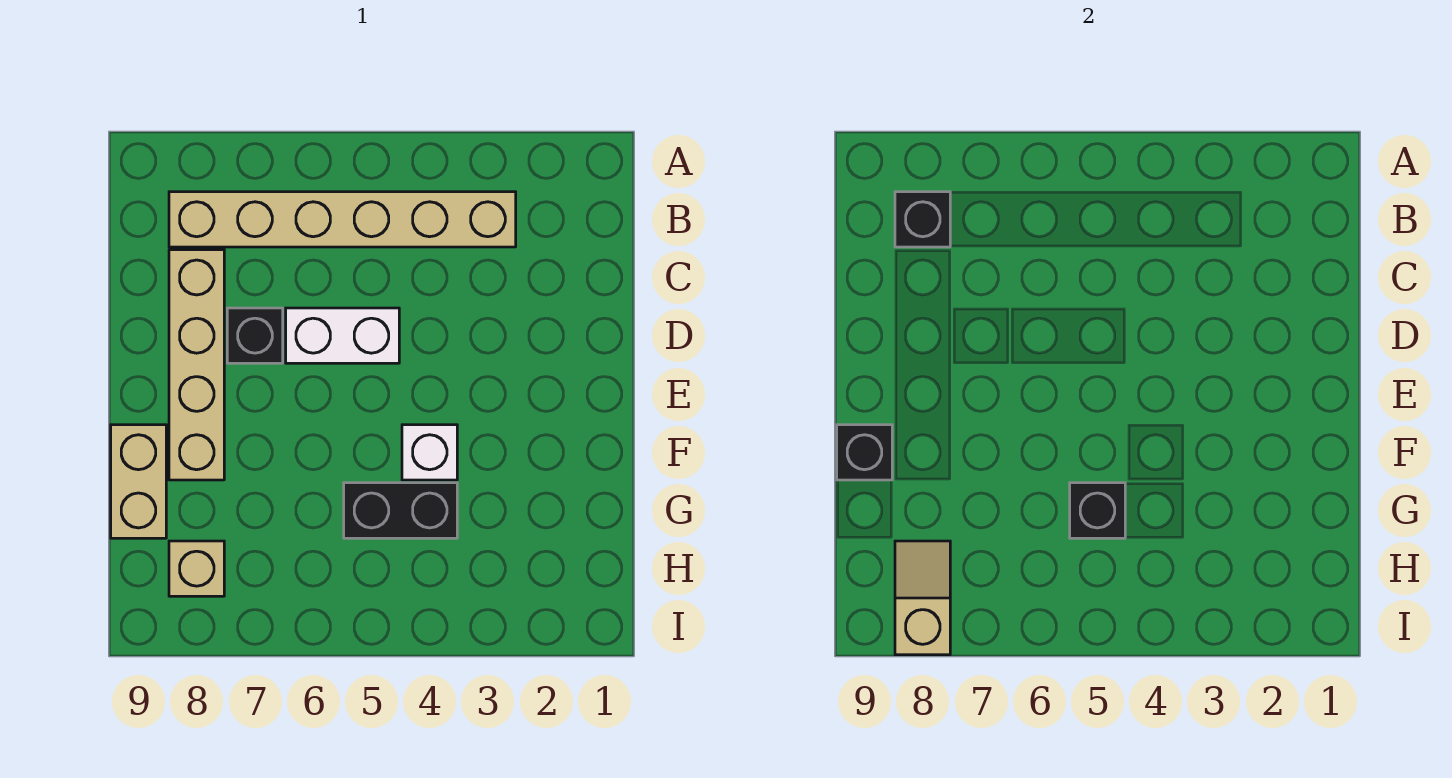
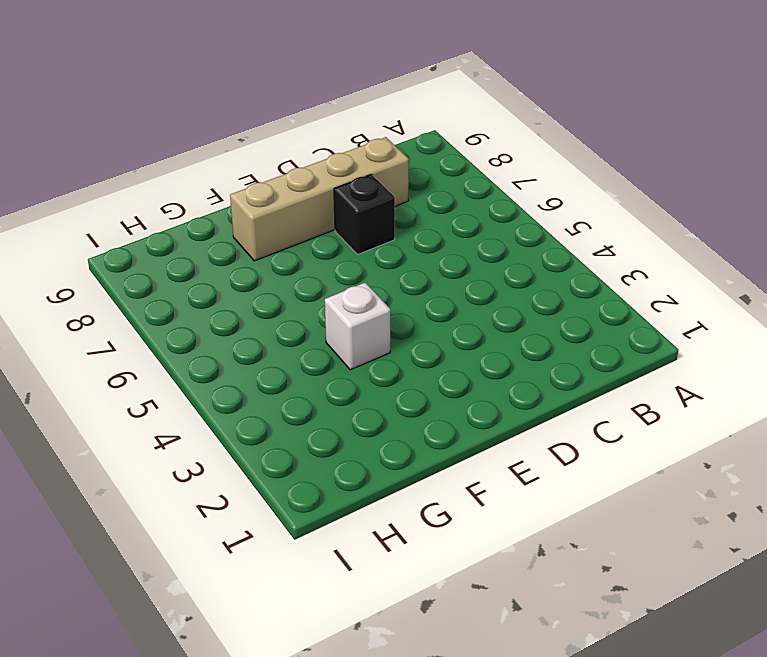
none -> tan brick B3:B8 level 1
none -> white brick D5:D6 level 1
none -> tan brick F9:G9 level 1

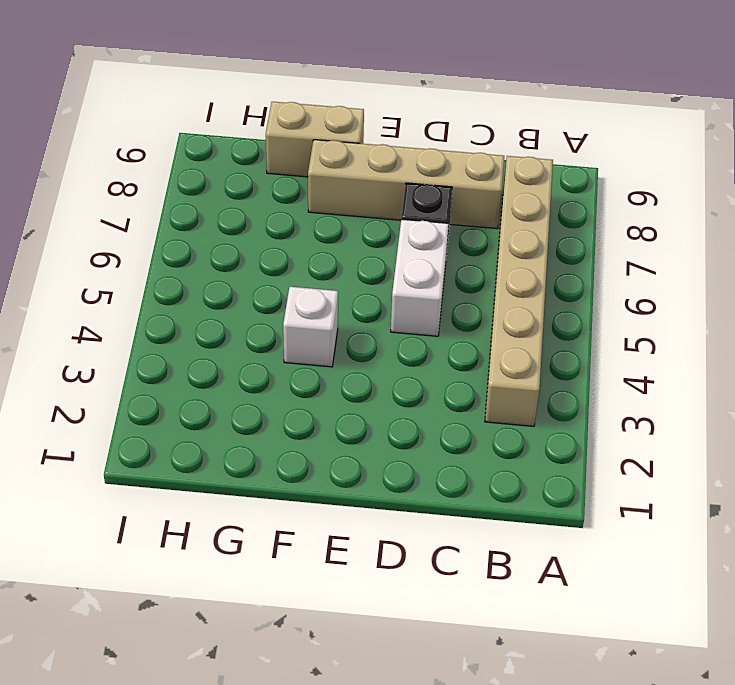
none -> black brick G4:G5 level 1
none -> tan brick H8 level 1
none -> black brick B8 level 2

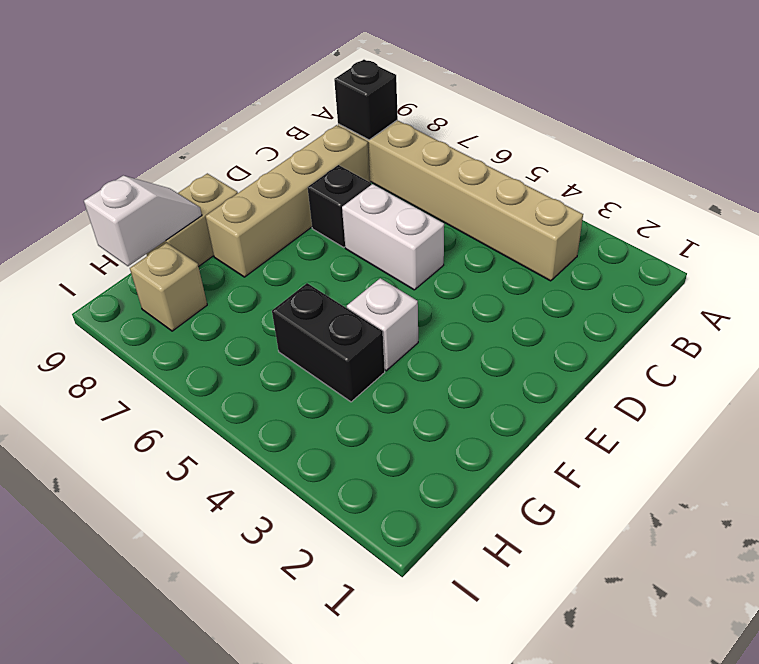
white slope G9:H9 level 2 top H -> none
none -> black brick F9 level 2
none -> black brick G5 level 2
none -> tan slope H8:I8 level 2 top I

